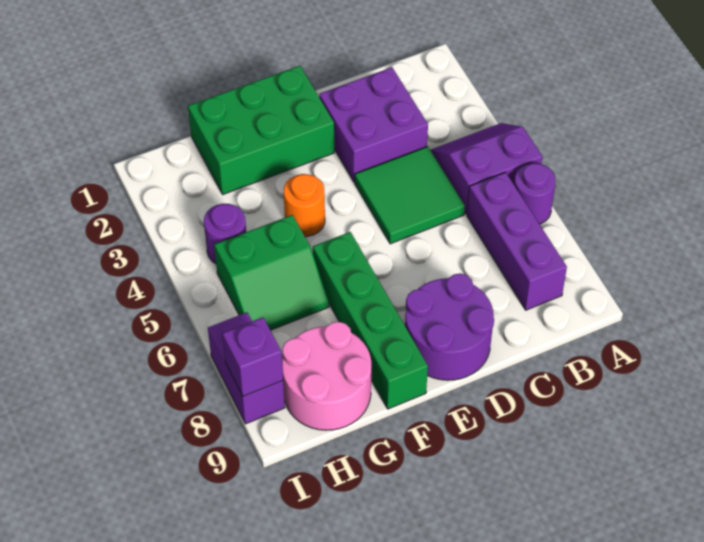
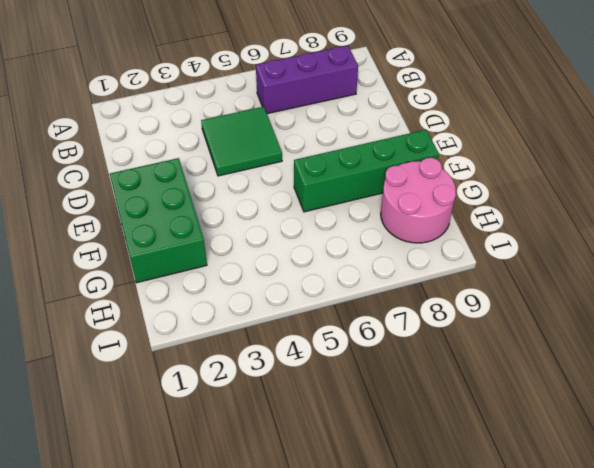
none -> purple slope A4:B5 level 1 top 5
none -> purple round brick A6 level 1
none -> purple brick C2:D3 level 1

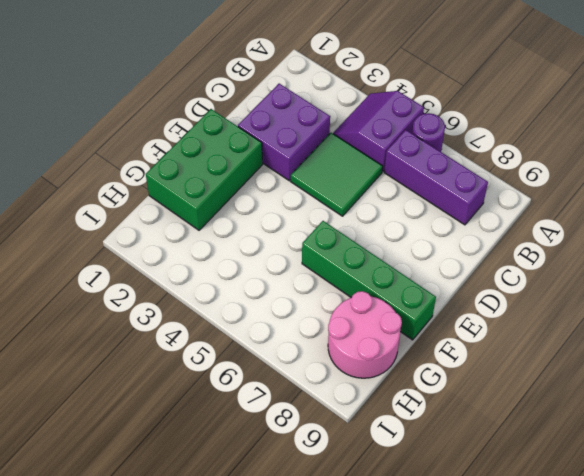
none -> purple round brick D8:E9 level 1
none -> orange round brick F4 level 1
none -> green slope G5:H6 level 1 top 5

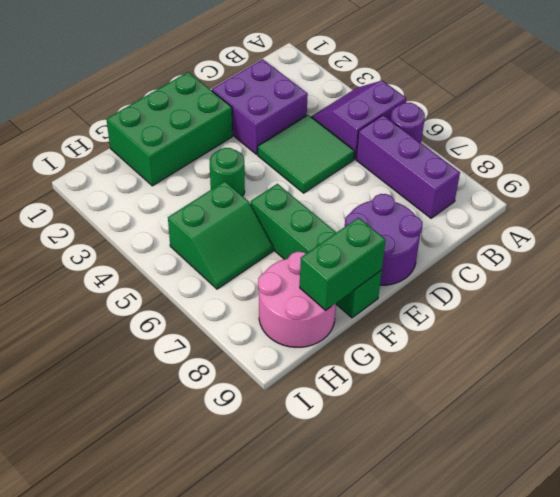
green round brick F4 level 1 -> orange round brick F4 level 1
green brick F9:G9 level 2 -> none
none -> purple round brick H4 level 1
none -> purple brick I7:I8 level 1
none -> purple brick I8 level 2

